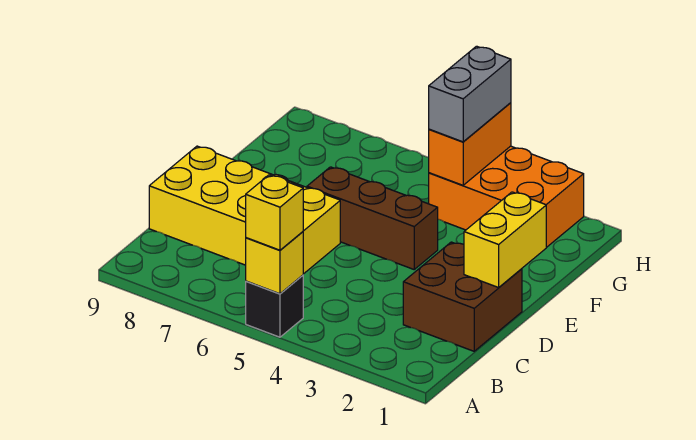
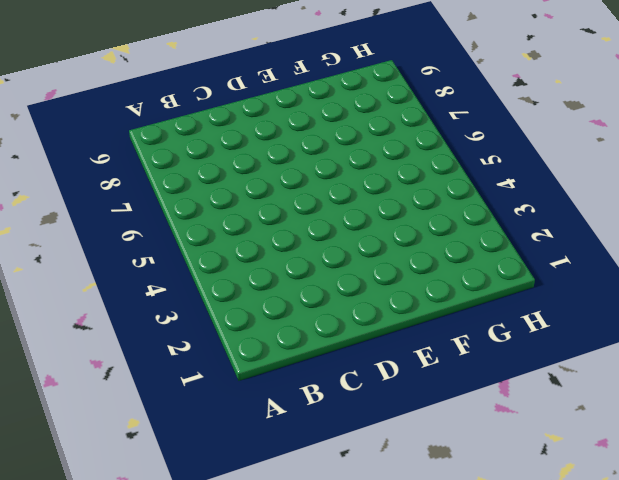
none -> black brick A5 level 1
none -> brown brick C1:D2 level 1

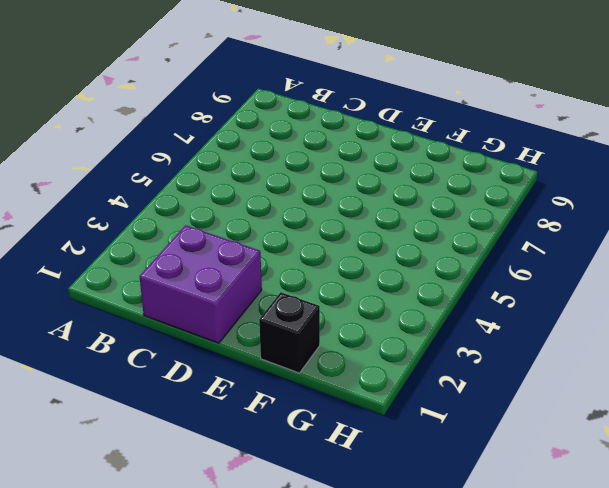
purple brick C1:D2 level 1 -> brown brick C1:D2 level 1
black brick F1 level 1 -> black brick A5 level 1
none -> yellow brick C6:D9 level 1
none -> brown brick E4:E6 level 1

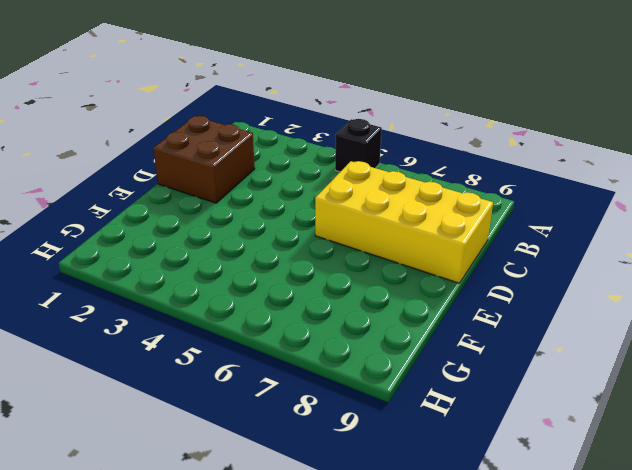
none -> brown brick E4:E6 level 1
none -> orange brick G2:H4 level 1

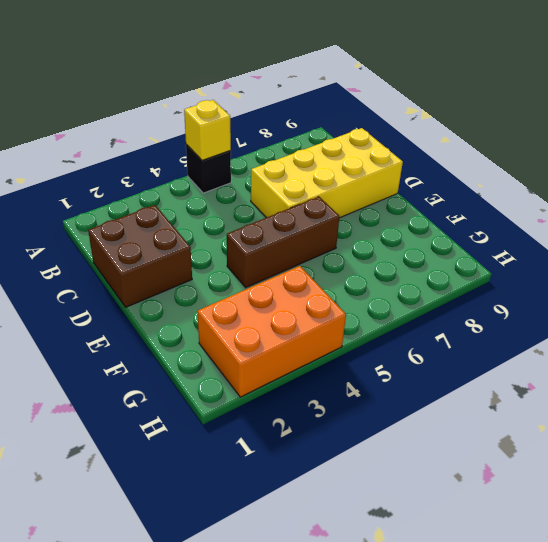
none -> yellow brick D1:E1 level 2
none -> orange brick G4:H4 level 2

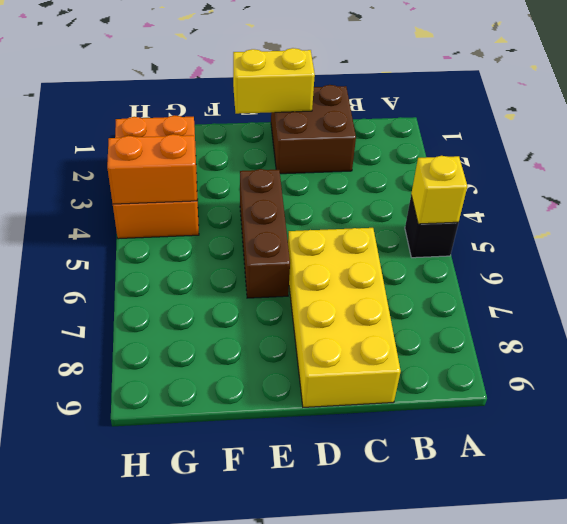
none -> yellow brick A5 level 3
none -> grey brick G4:H4 level 3

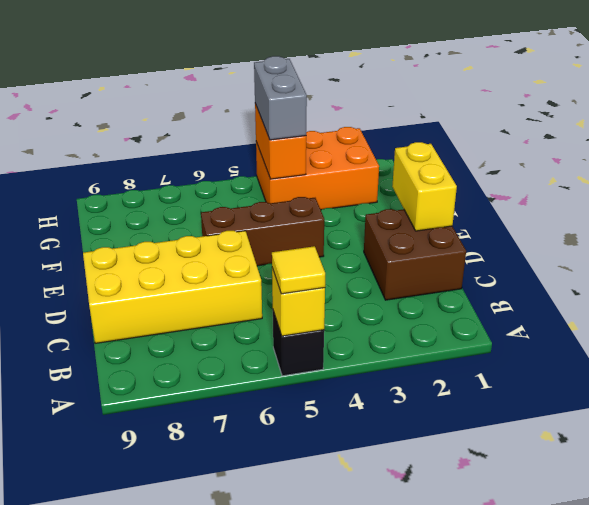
yellow tile A5 level 3 -> yellow brick A5 level 3

